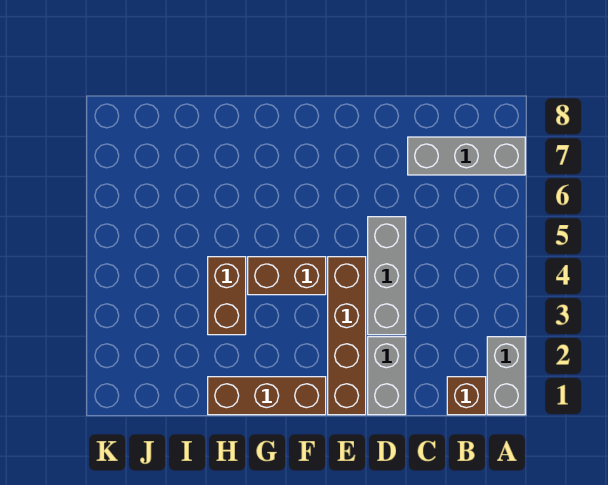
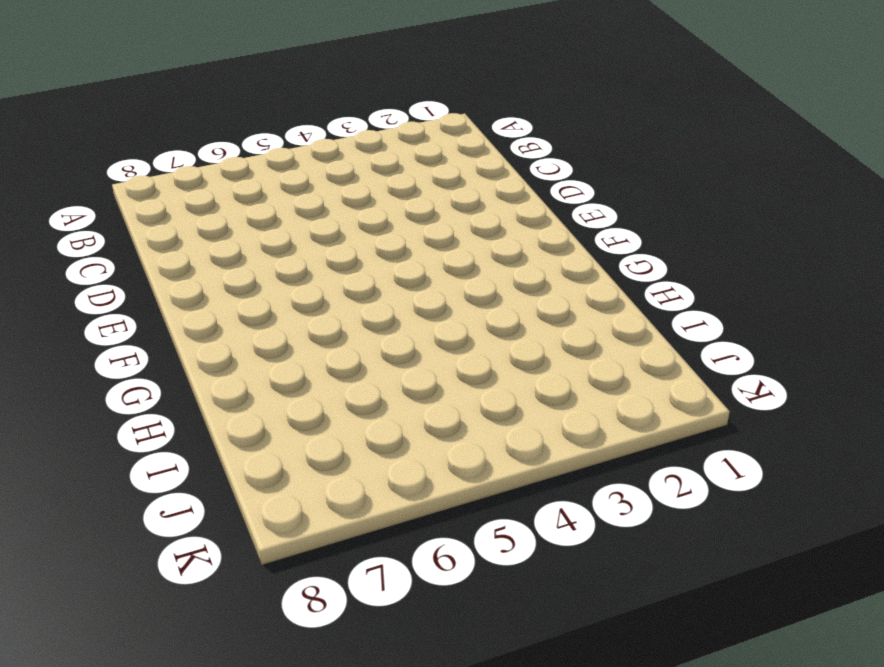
none -> grey brick A1:A2 level 1
none -> grey brick A7:C7 level 1

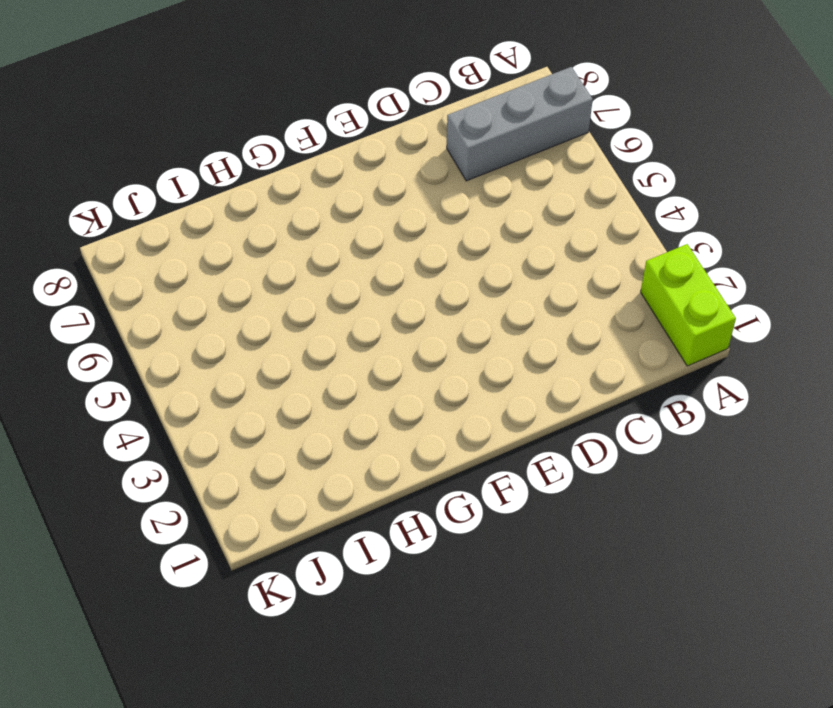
lime brick A1:A2 level 1 -> grey brick A1:A2 level 1
none -> brown brick B1 level 1
none -> grey brick D1:D2 level 1

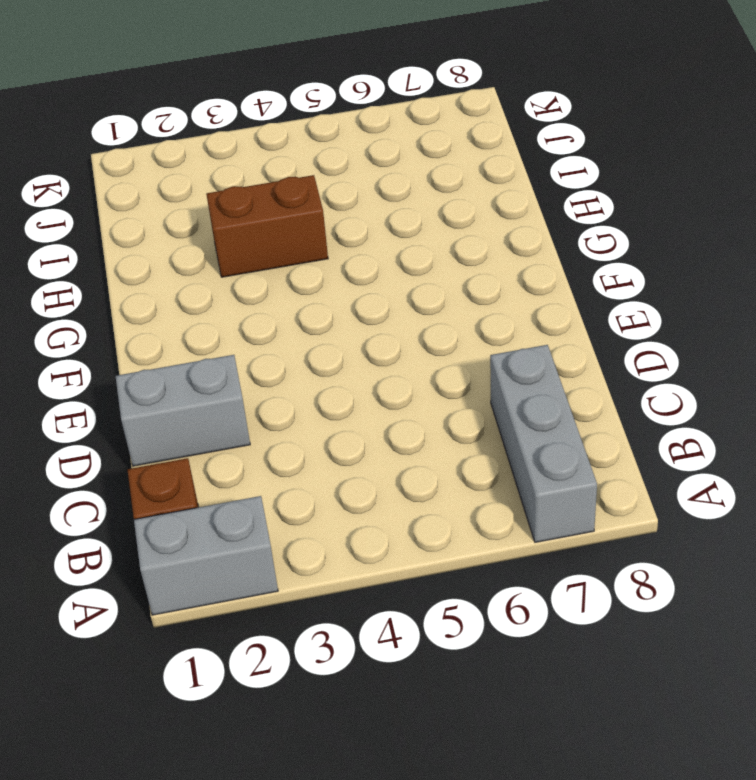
none -> grey brick D3:D5 level 1
none -> brown brick E1:E4 level 1

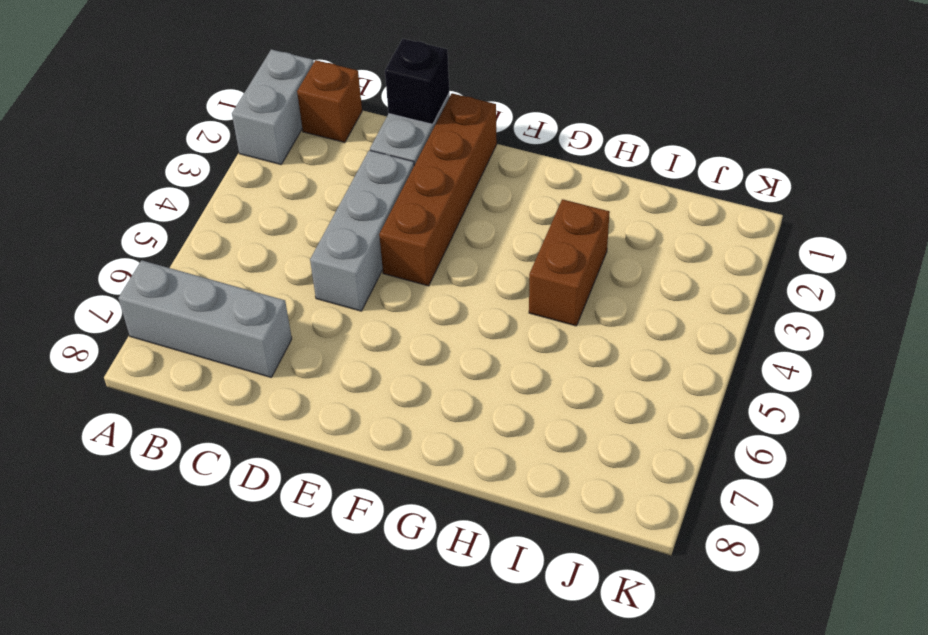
black brick D1 level 2 -> none
none -> brown brick F1:H1 level 1
none -> brown brick F4:G4 level 1

